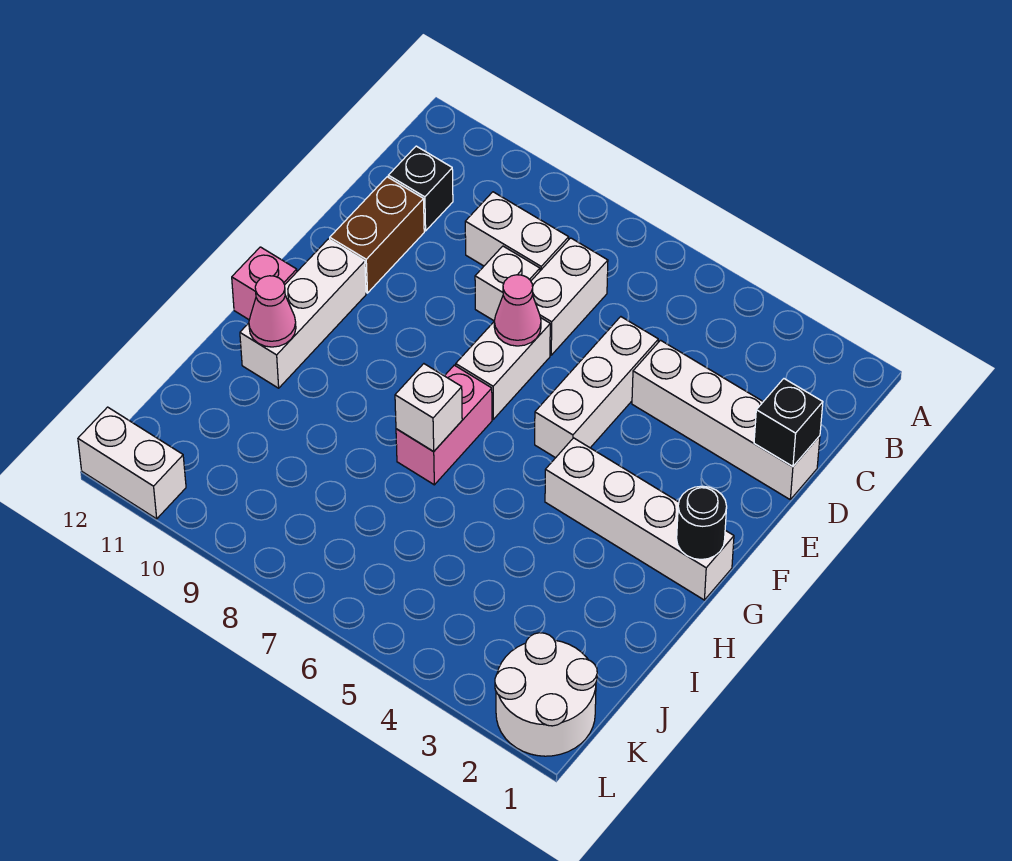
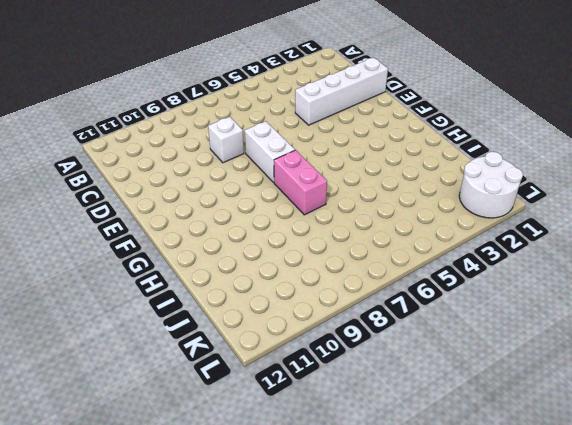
none -> white brick C7:D7 level 1
none -> white brick C8:C9 level 1
none -> black brick C11 level 1

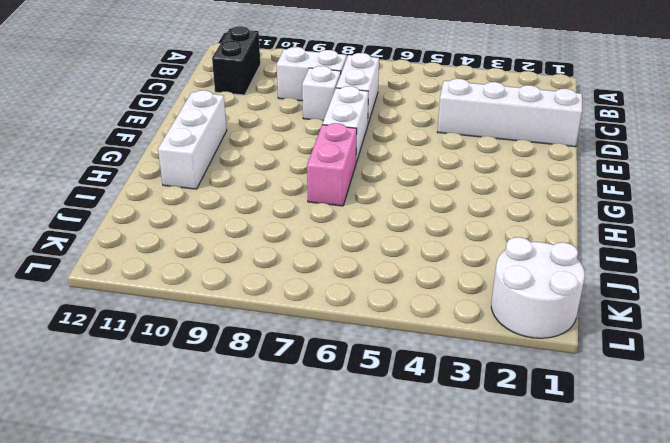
black brick B11:C11 level 1 -> black brick C11 level 1
none -> white brick D5:F5 level 1
none -> brown brick D11:E11 level 1
none -> white brick G1:G4 level 1

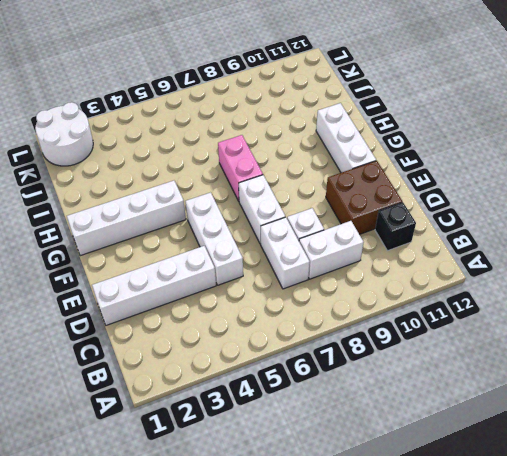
brown brick D10:E11 level 1 -> brown brick D11:E11 level 1
none -> pink brick G12 level 1
none -> white brick L11:L12 level 1
none -> black brick D1 level 2

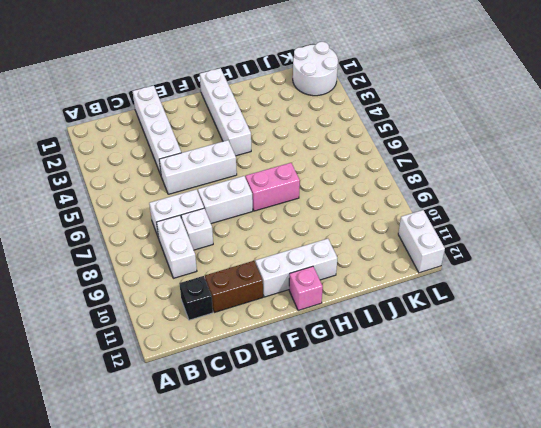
none -> black brick D1 level 2
none -> pink cone E7 level 2
none -> black round brick G1 level 2

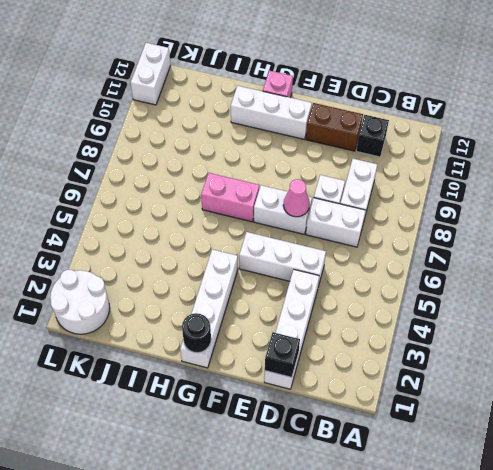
none -> white brick H7 level 2
none -> pink cone H11 level 2

